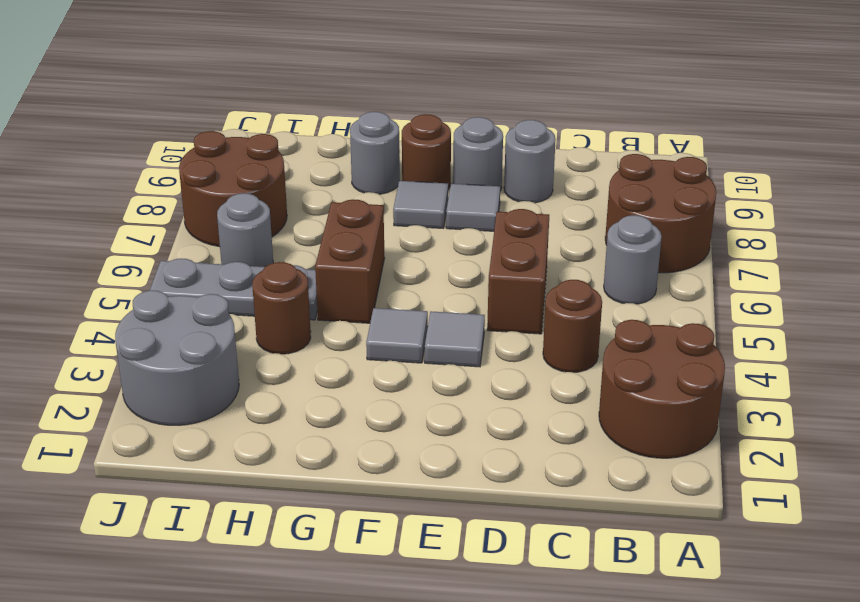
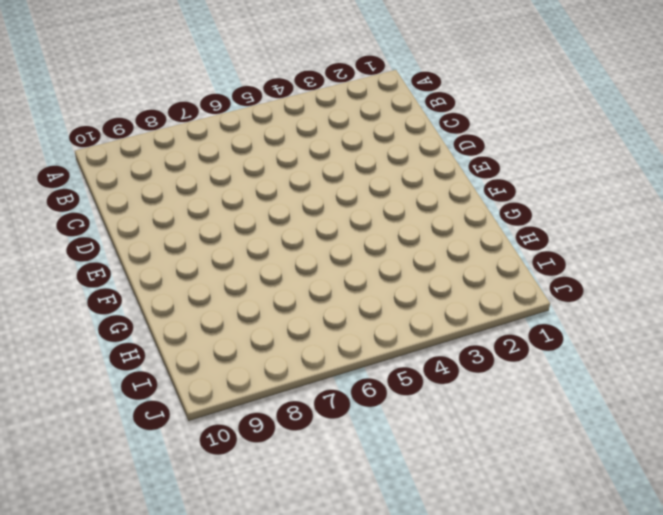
none -> brown round brick A2:B3 level 1
none -> brown round brick A7:B8 level 1
none -> grey round brick B6 level 1

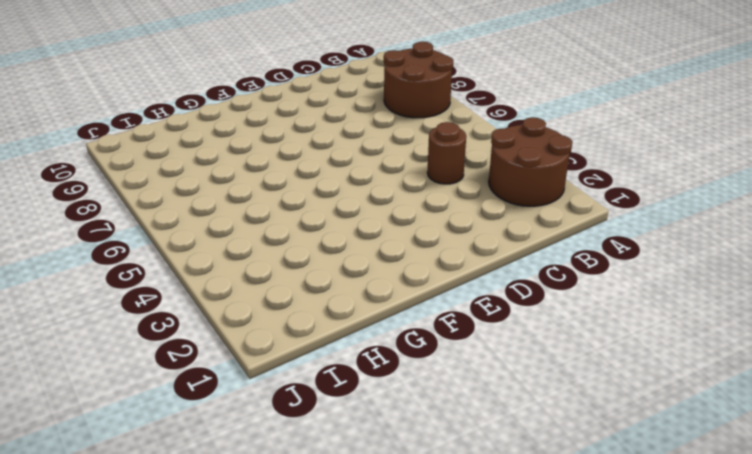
none -> grey round brick B6 level 1
none -> brown brick D5:D6 level 1
none -> grey round brick D9 level 1

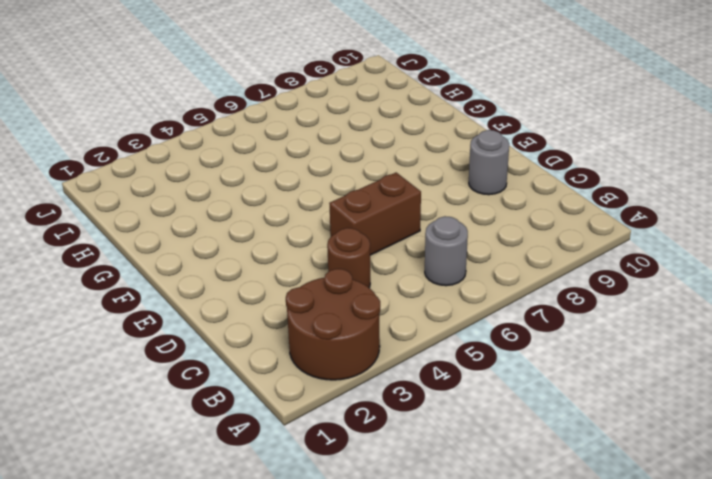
none -> brown round brick A7:B8 level 1
none -> grey tile E4 level 1
none -> grey tile E8 level 1

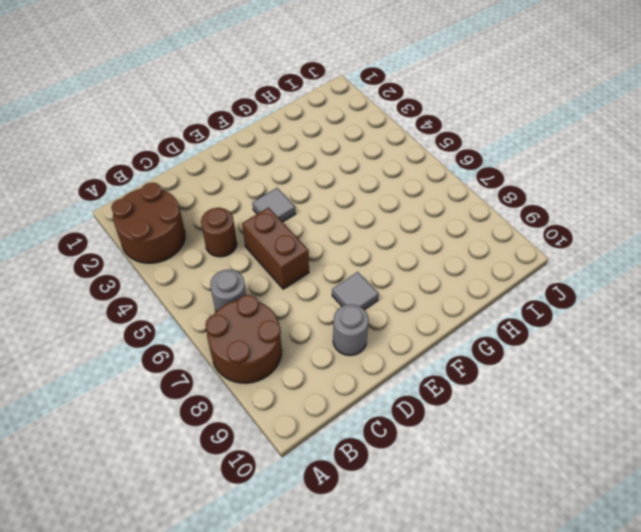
none -> grey round brick E9 level 1
none -> grey tile F4 level 1
none -> grey tile F8 level 1

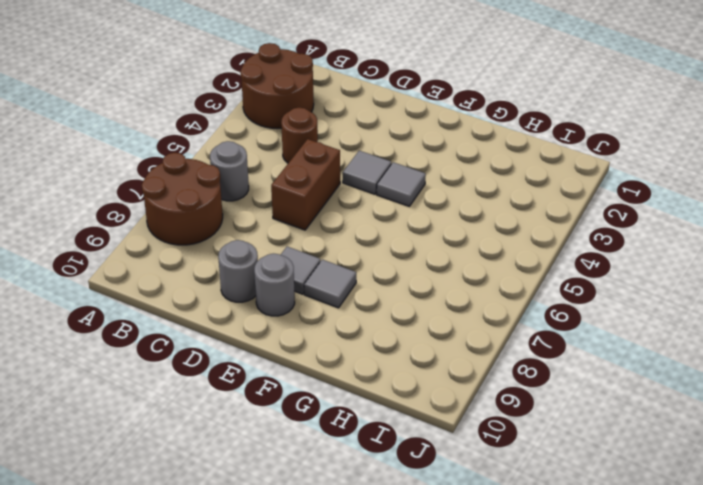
none -> brown round brick F9 level 1
none -> brown brick G5:G6 level 1
none -> grey round brick G9 level 1

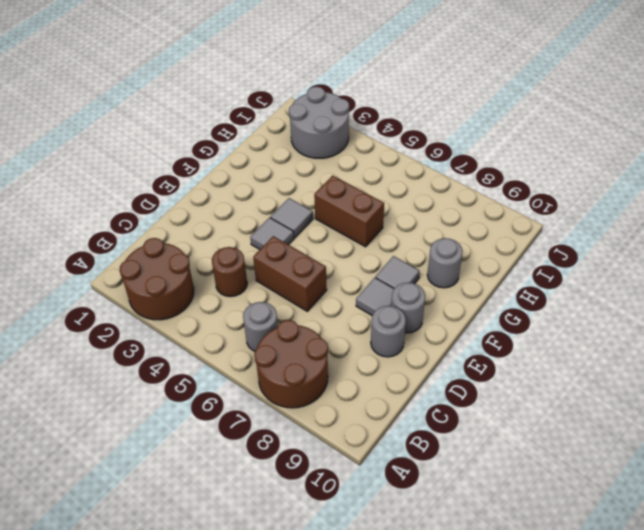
none -> brown round brick F9 level 1
none -> brown round brick H4 level 1
none -> grey plate H5:J5 level 1

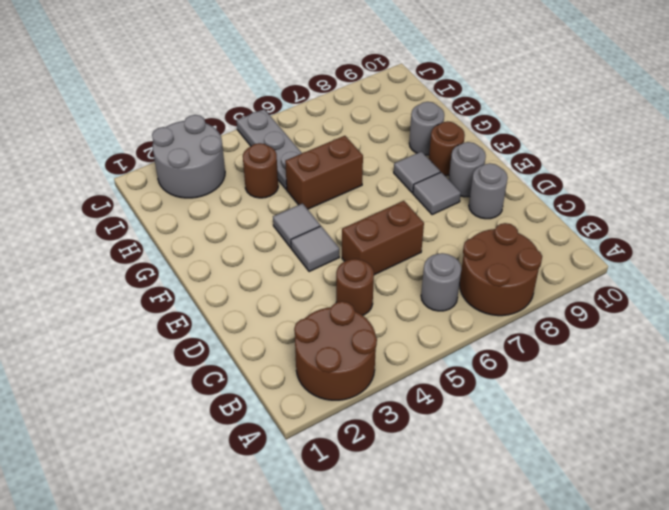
none -> grey round brick I6 level 1
none -> brown round brick I7:J8 level 1

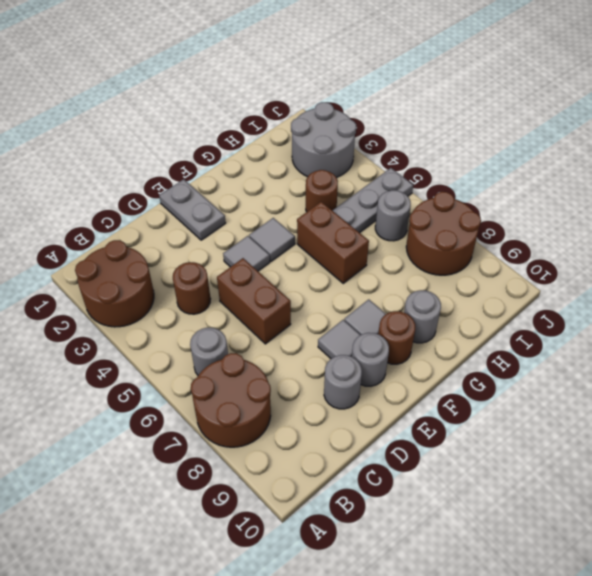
grey plate E1:E2 level 1 -> none

